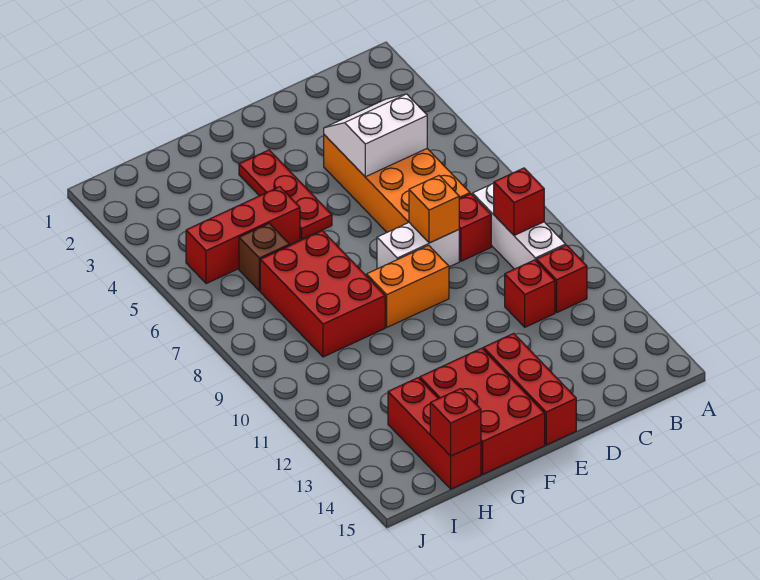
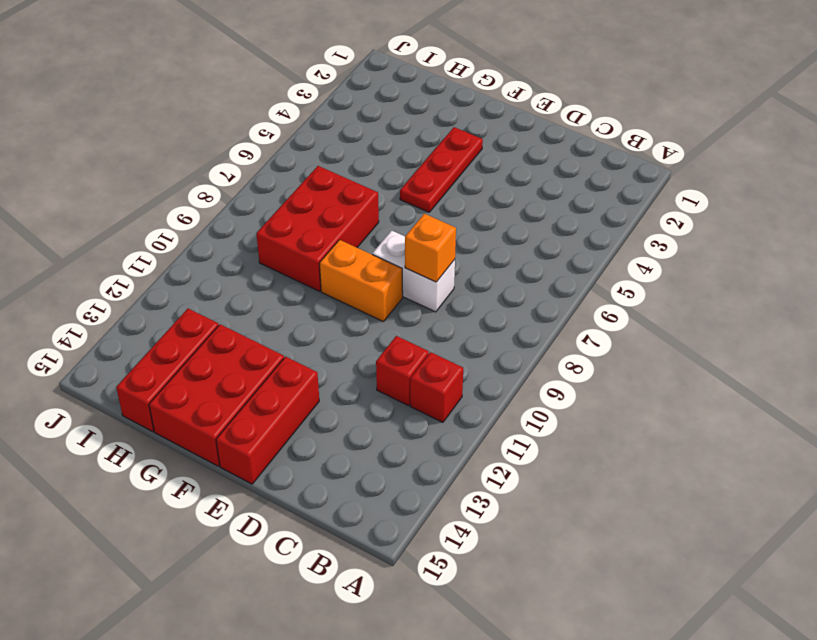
none -> white brick B8:B10 level 1
none -> orange brick C4:D7 level 1
none -> red brick C8 level 1

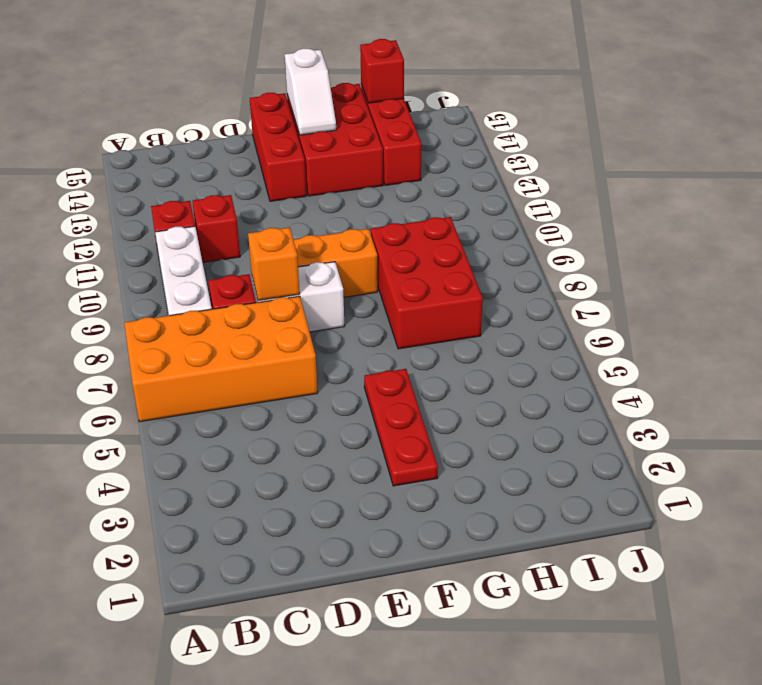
orange brick A6:D7 level 1 -> orange brick C4:D7 level 1
white slope F14:F15 level 2 top 15 -> none
none -> red brick G5:I5 level 1
none -> brown brick H6 level 1
none -> red brick B9 level 2

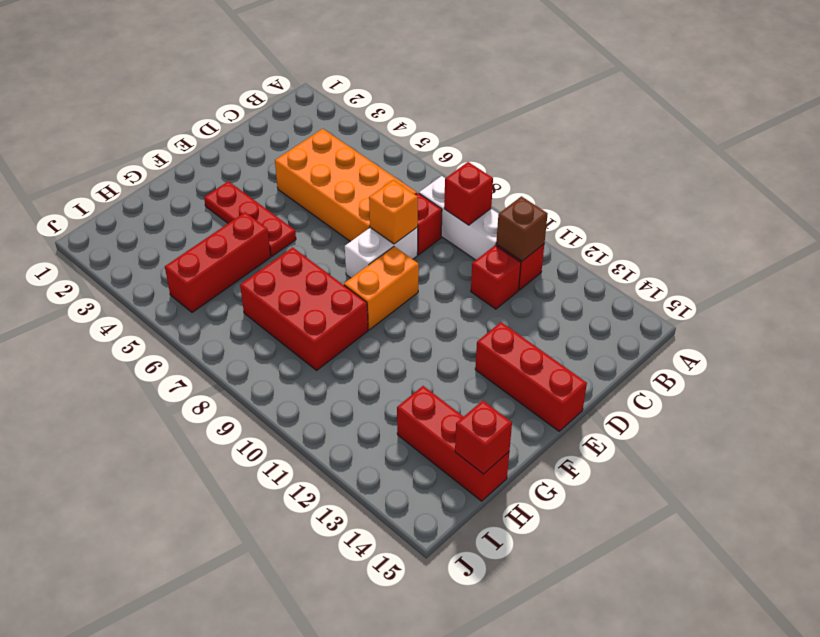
brown brick B11 level 2 -> brown brick H6 level 1
none -> red brick F13:G15 level 1
none -> white slope C4:D5 level 2 top 5

